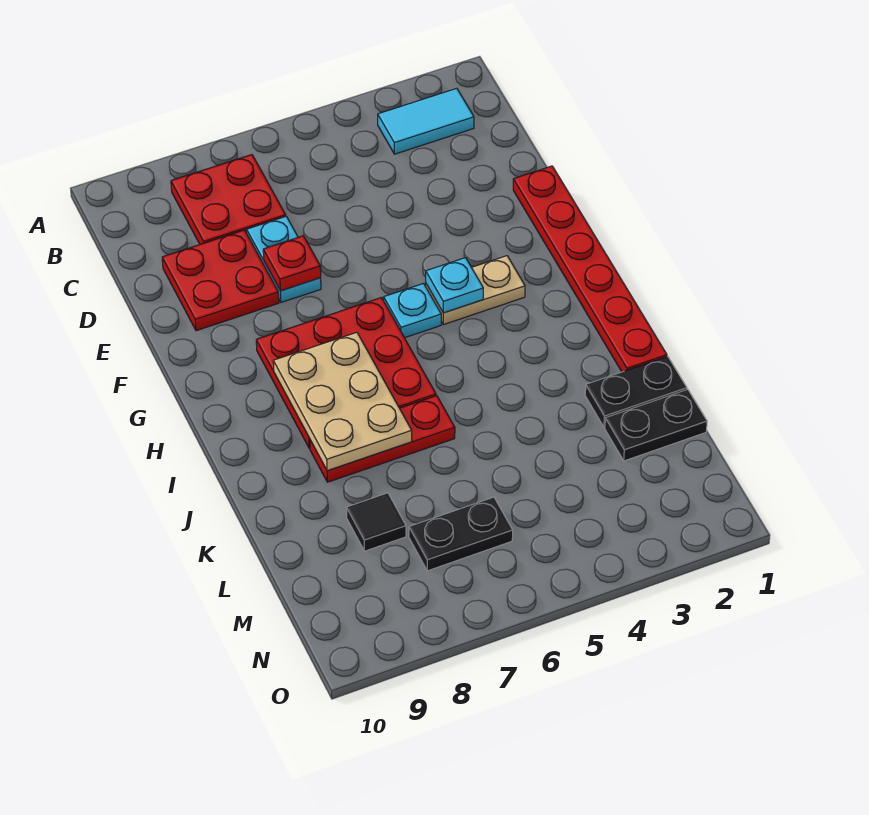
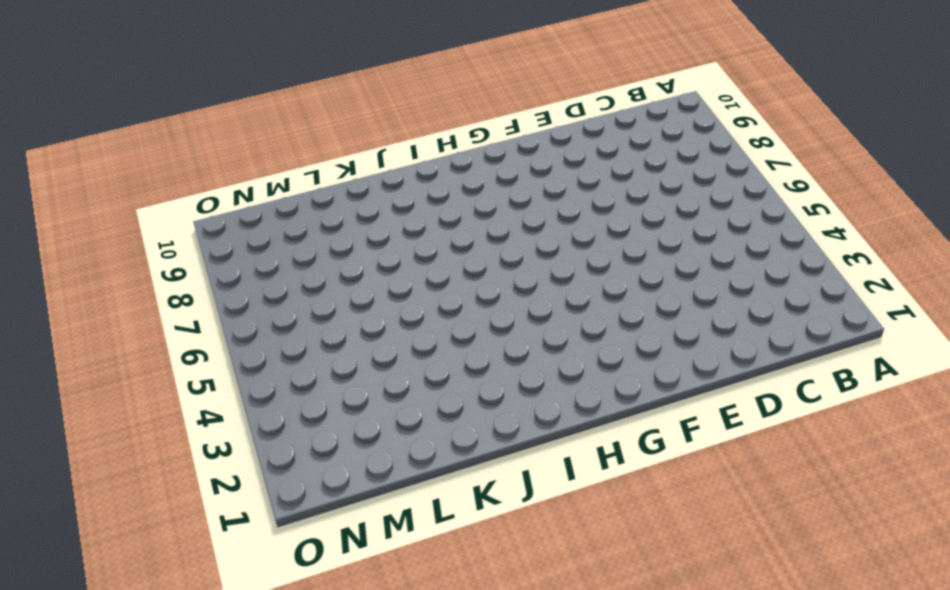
none -> cyan tile B2:B3 level 1
none -> red plate B7:C8 level 1
none -> cyan plate D7:E7 level 1

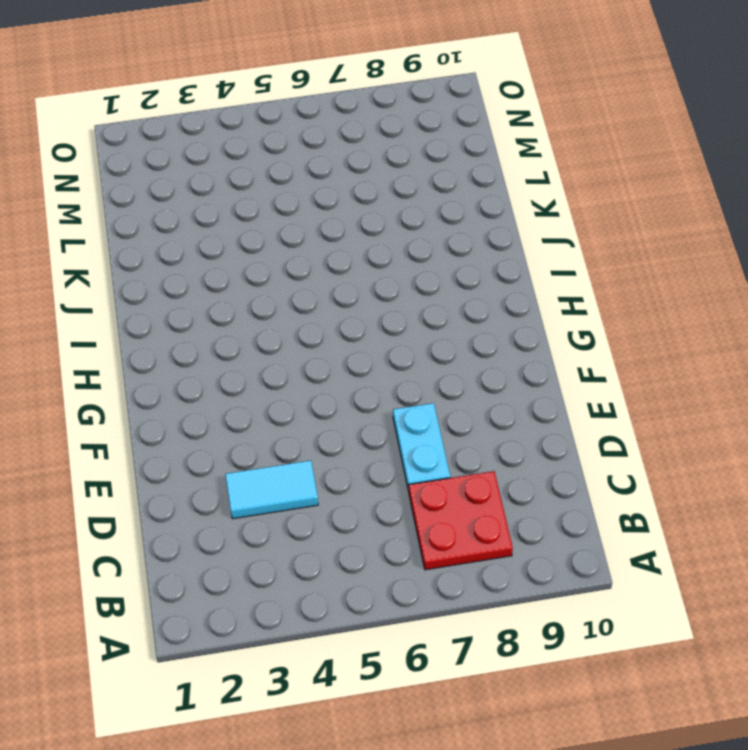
cyan tile D3:D4 level 1 -> cyan tile B2:B3 level 1
none -> red plate D8:E9 level 1
none -> red plate E1:J1 level 1
none -> tan plate G3:G4 level 1

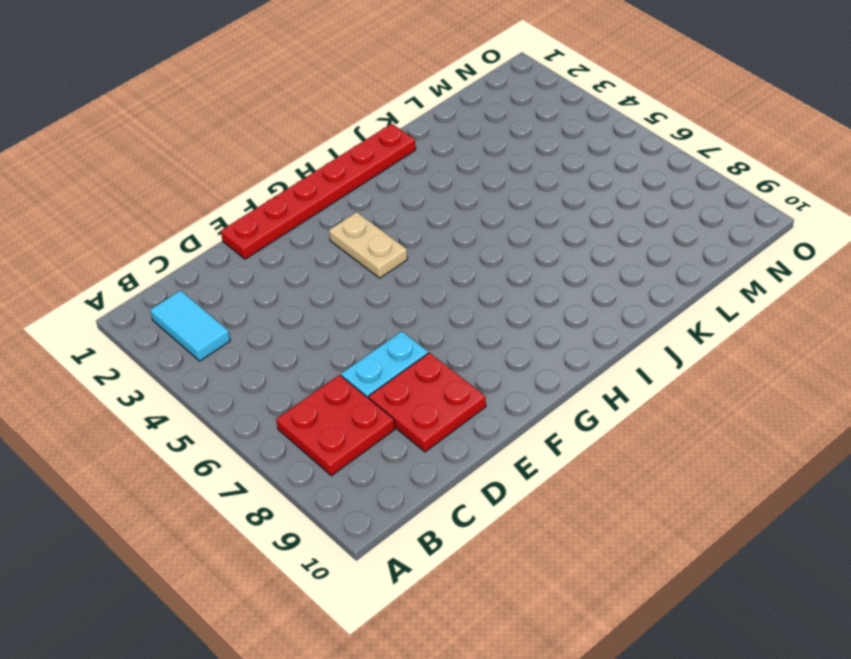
none -> cyan plate G5 level 1
none -> red plate G6:I8 level 1
none -> red plate J6:J8 level 1

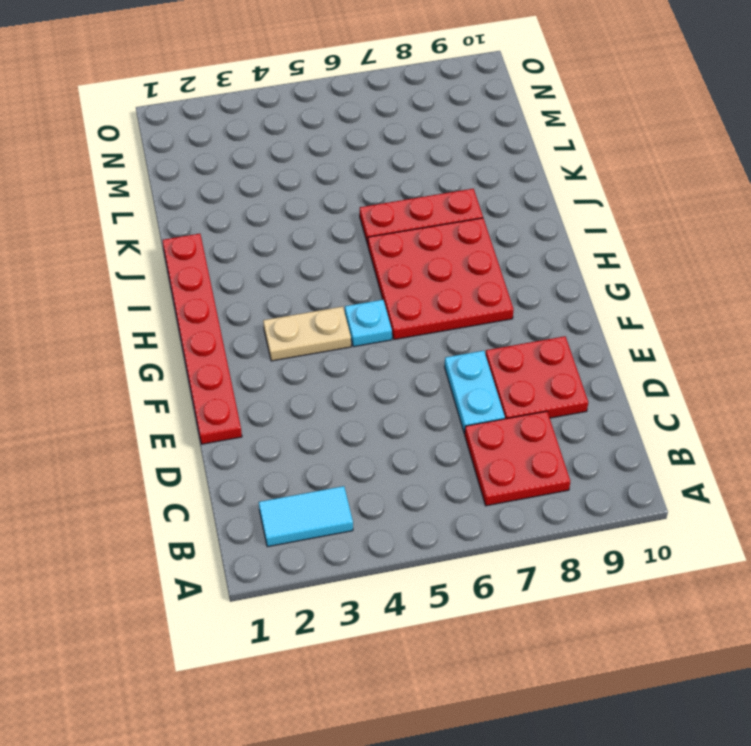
none -> black plate K1:K2 level 1
none -> black plate L1:L2 level 1
none -> black tile L8 level 1

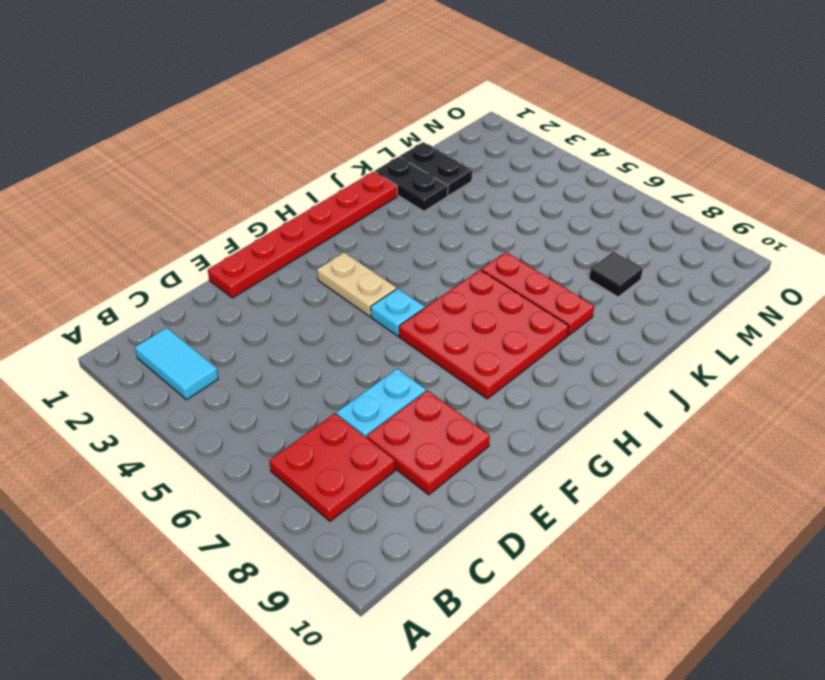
none -> black plate M6:M7 level 1
none -> red plate E7 level 2
none -> cyan plate G4 level 2

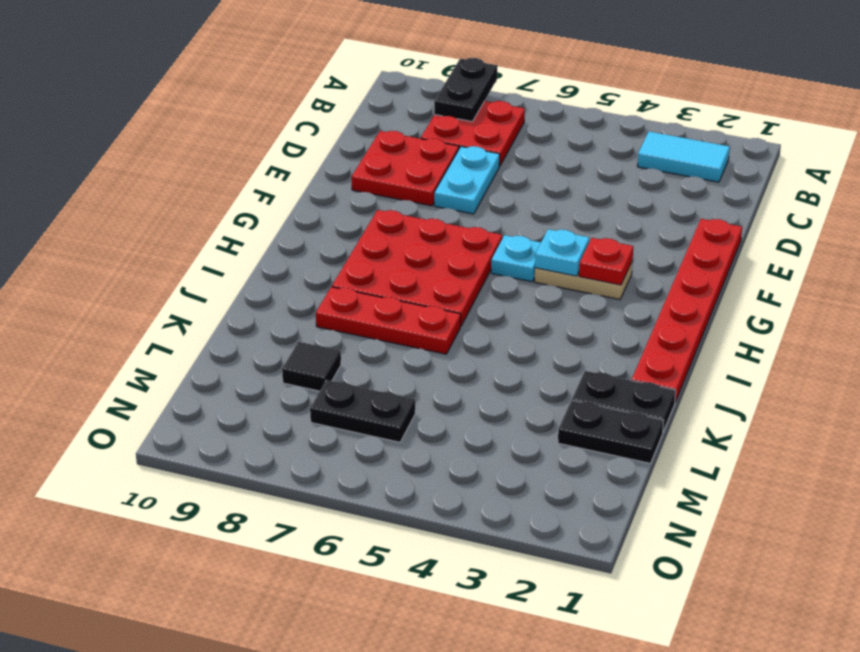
black plate A8:B8 level 2 -> none
red plate G3 level 2 -> red plate E7 level 2
none -> tan plate H7:J8 level 2

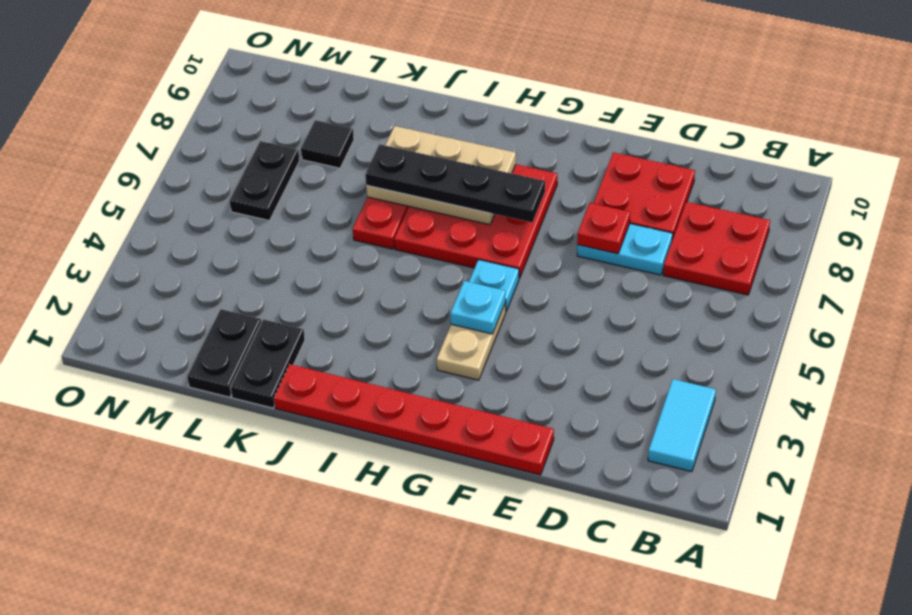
black plate G7:J7 level 3 -> none

